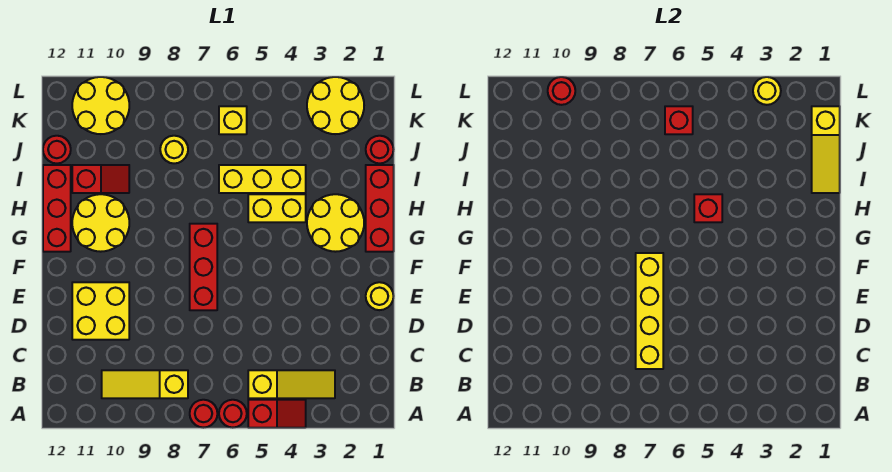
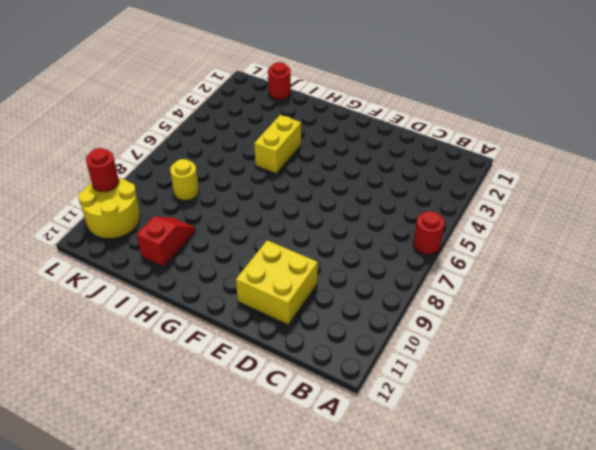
none -> red slope A4:A5 level 1 top 5
none -> red round brick A7 level 1
none -> yellow slope B3:B5 level 1 top 5

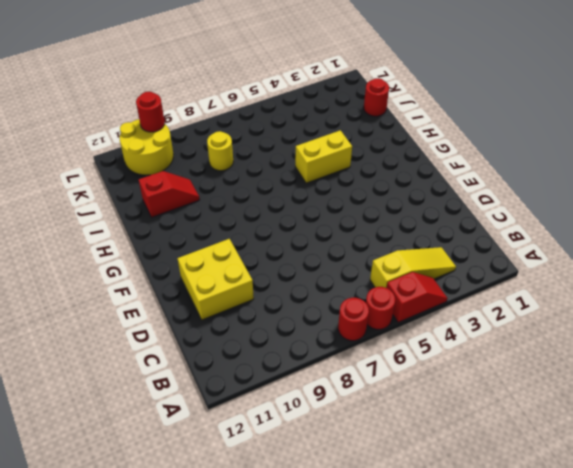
none -> yellow slope B8:B10 level 1 top 8
none -> yellow round brick E1 level 1
none -> red brick E7:G7 level 1

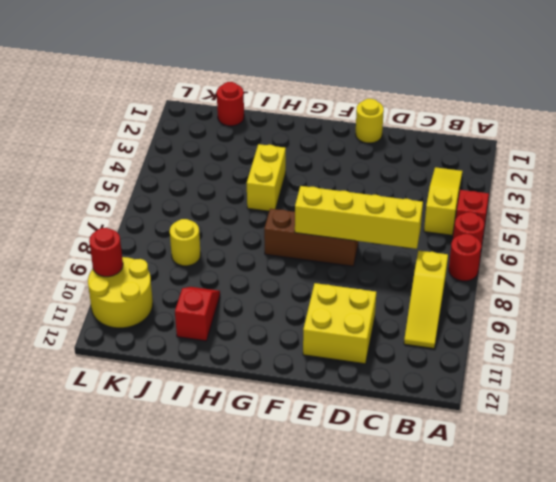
brown brick E7:G7 level 1 -> red brick E7:G7 level 1
none -> red brick G1:I1 level 1
none -> yellow round brick G2:H3 level 1
none -> yellow round brick G10:H11 level 1

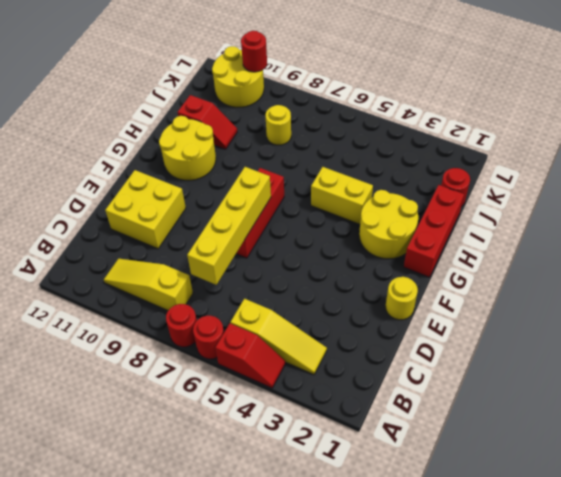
none -> red brick G12:I12 level 1
none -> yellow brick I4:I6 level 1
none -> red round brick J12 level 1

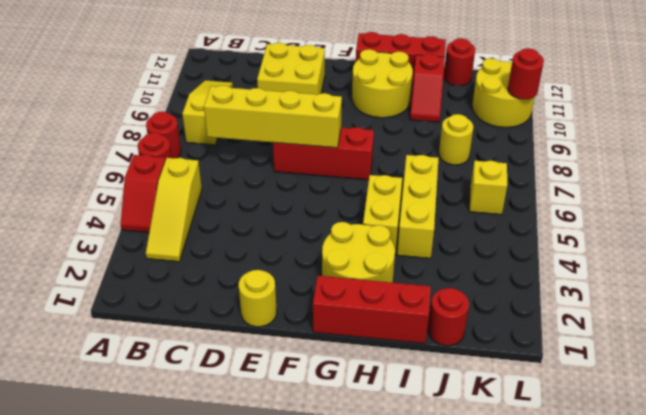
none -> yellow round brick K2:L3 level 1
none -> red brick H5 level 2
none -> yellow slope I1:K1 level 2 top K

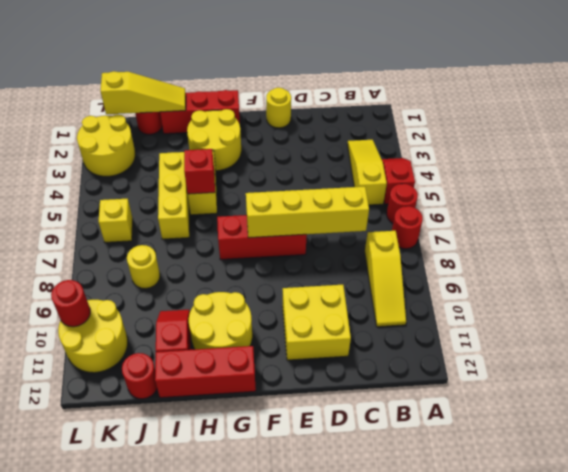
none -> red brick K6 level 2
none -> yellow round brick L3 level 2

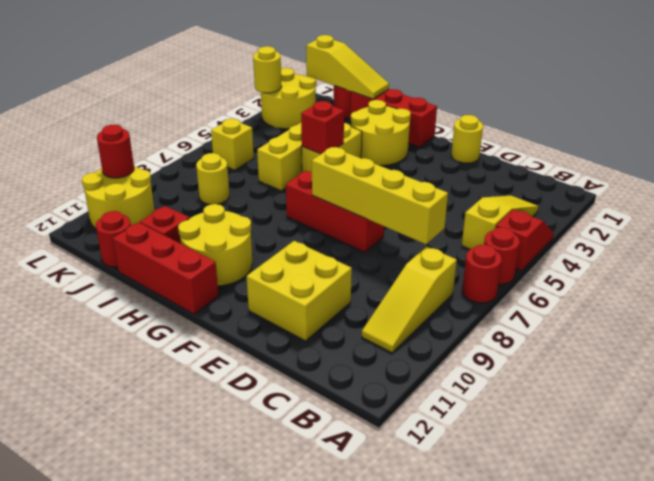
none -> red brick K6 level 2

